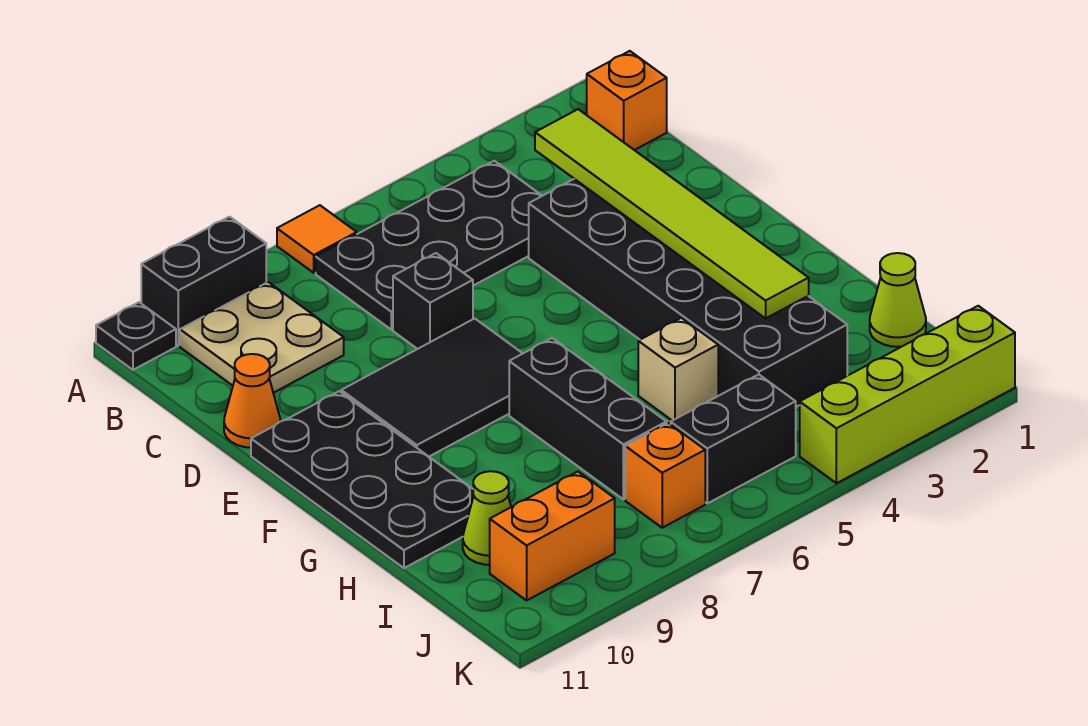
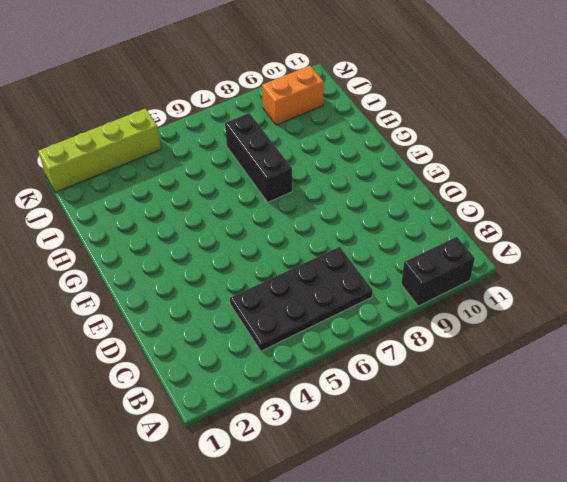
none -> orange tile A7 level 1
none -> black plate A11 level 1
none -> orange brick B1 level 1

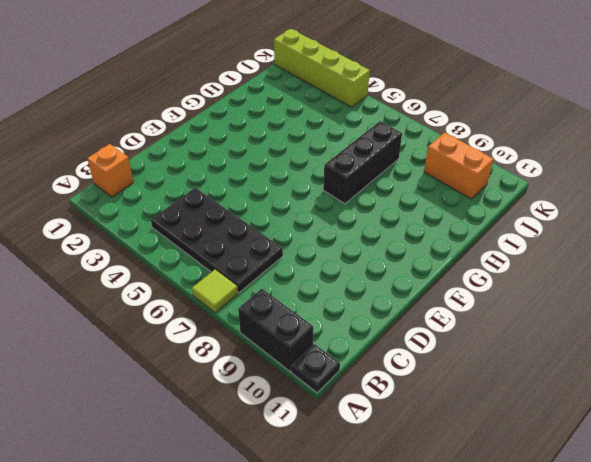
lime tile A7 level 1 -> orange tile A7 level 1
none -> tan plate B9:C10 level 1
none -> black brick D3:I4 level 1
none -> black brick D7 level 1

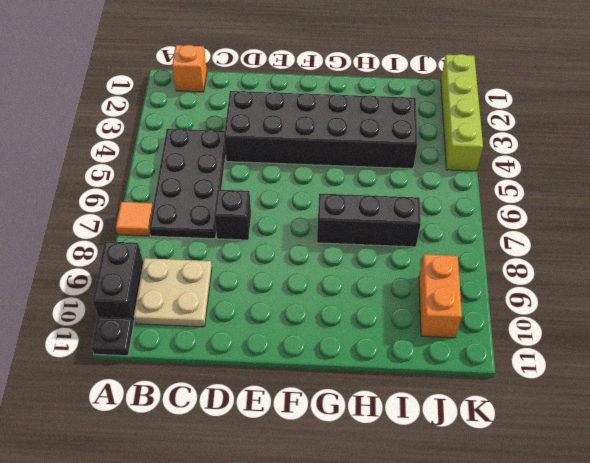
none -> orange cone D11 level 1
none -> black tile E7:F9 level 1
none -> black plate E10:H11 level 1

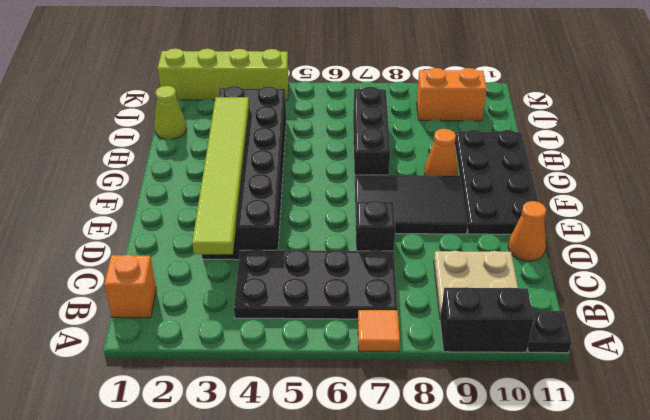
orange cone G9 level 1 -> none
none -> tan brick H5 level 1
none -> lime cone I10 level 1
none -> black brick J5:J6 level 1

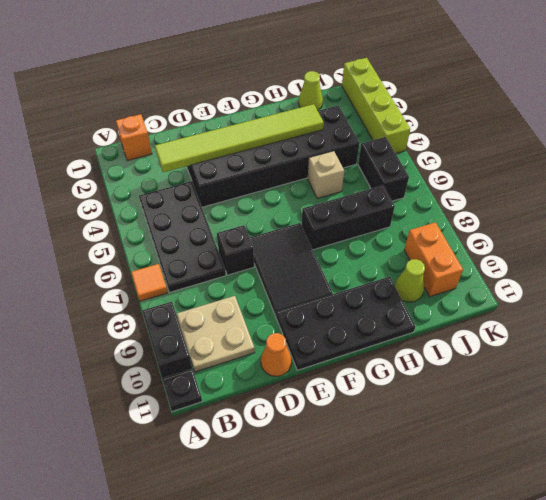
none -> orange brick J7 level 1

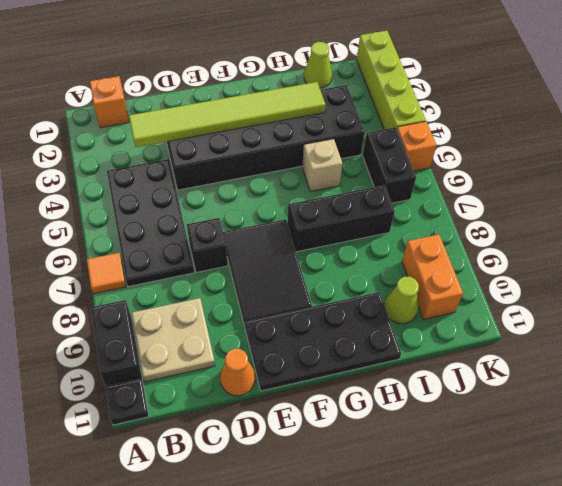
orange brick K5 level 1 -> orange brick J7 level 1

